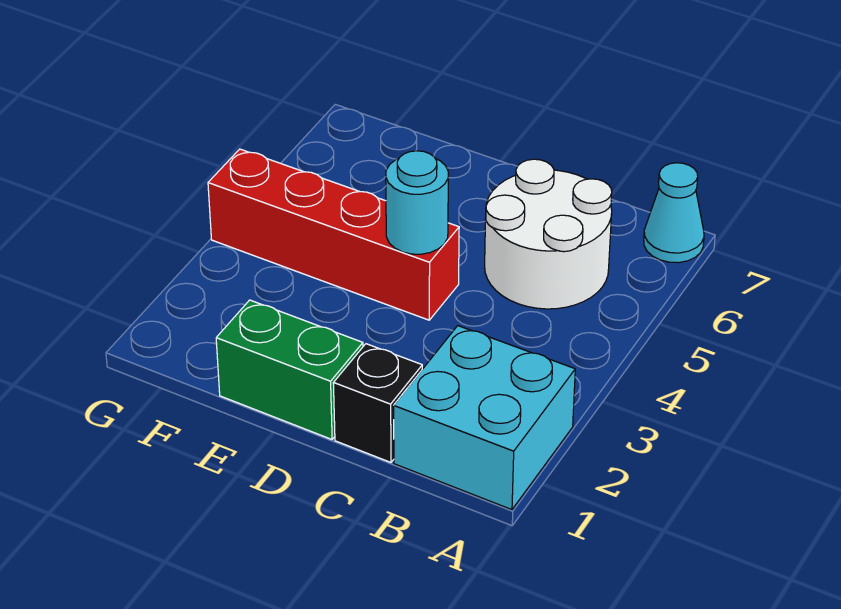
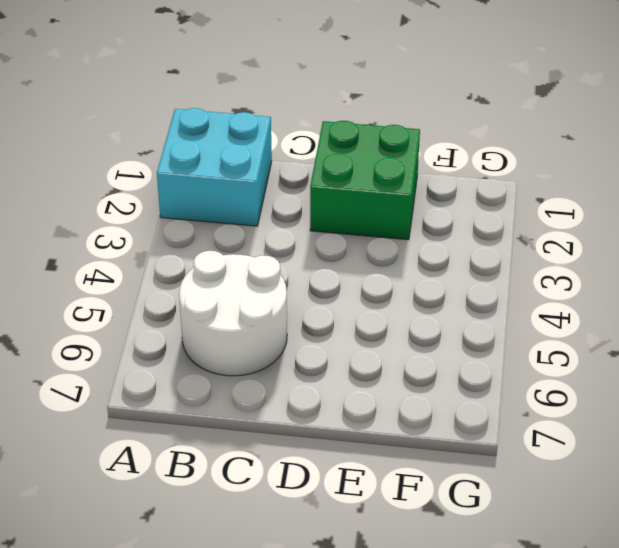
green brick D1:E2 level 1 -> green brick D1:E1 level 1
none -> cyan cone A7 level 1
none -> black brick C1 level 1

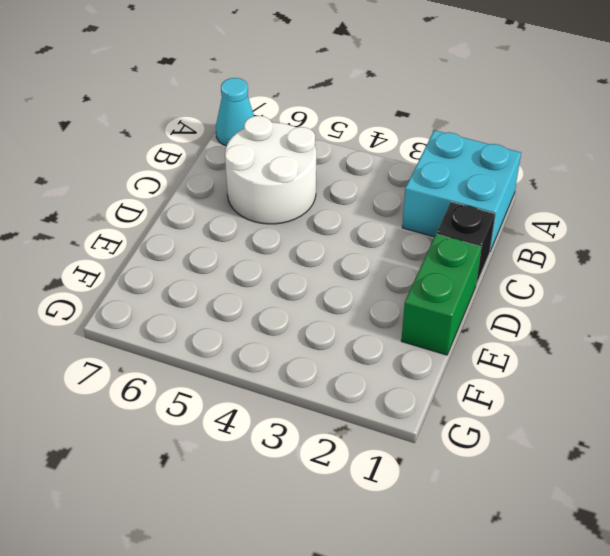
none -> red brick D4:G4 level 1
none -> cyan round brick D4 level 2

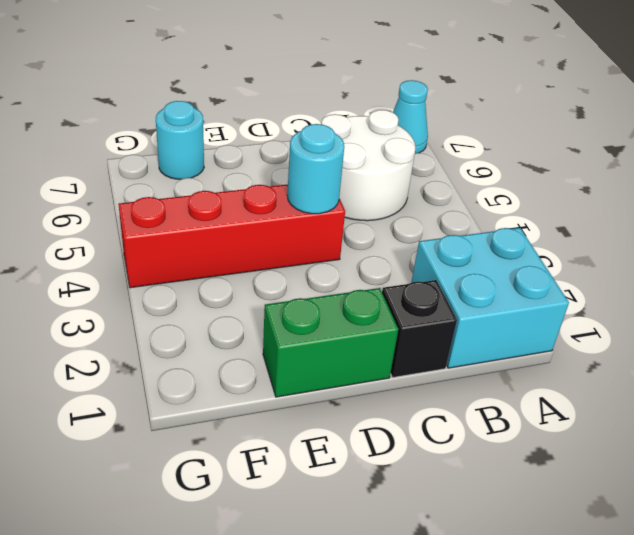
cyan round brick F7 level 1 -> none

